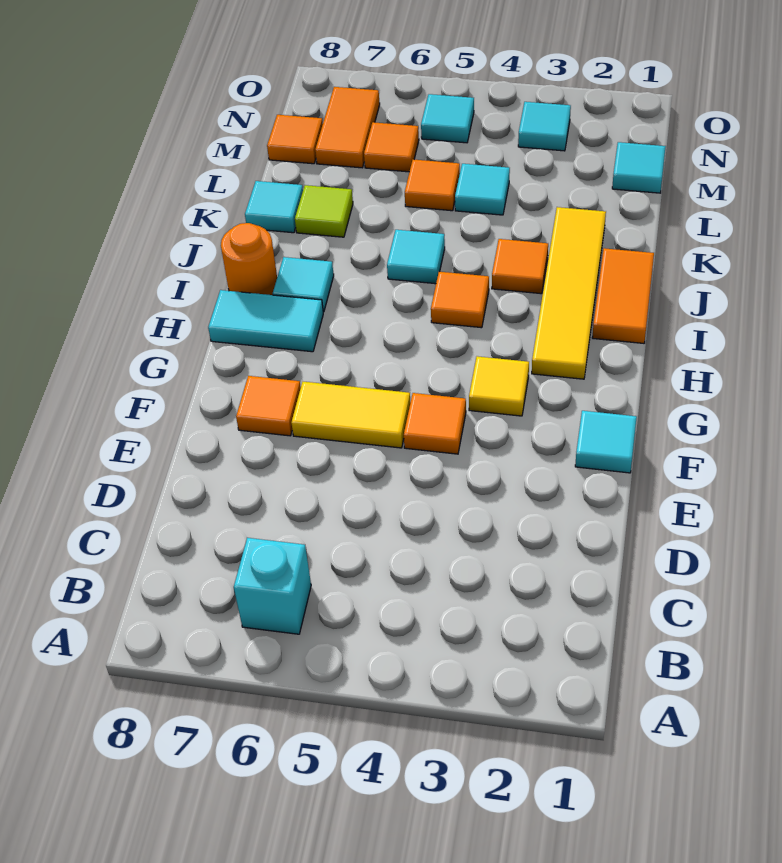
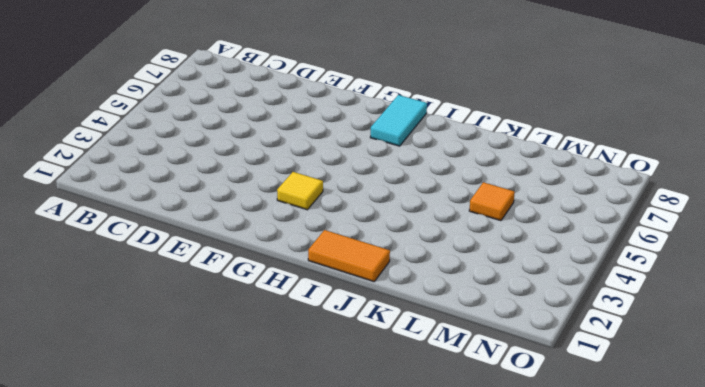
none -> cyan brick B6 level 1
none -> cyan tile F1 level 1
none -> orange tile F4 level 1

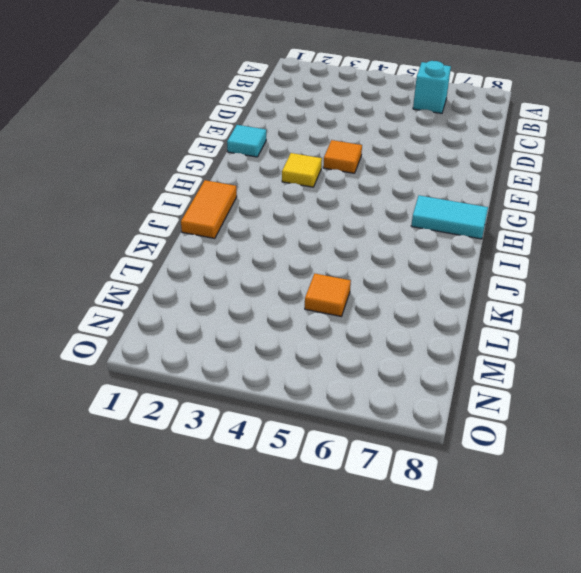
none -> yellow tile F5:F6 level 1
none -> orange tile F7 level 1
none -> yellow tile H2:K2 level 1

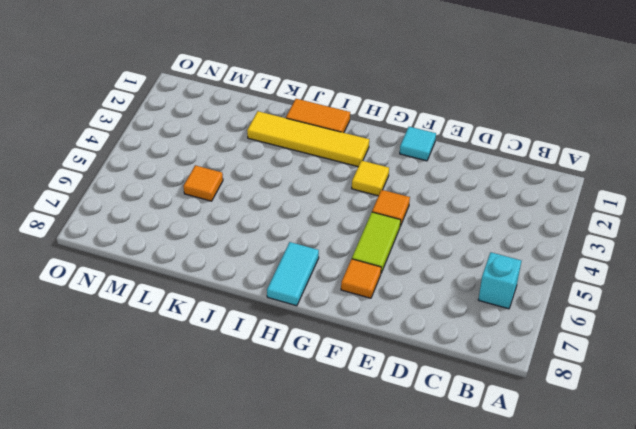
lime tile F5:F6 level 1 -> yellow tile F5:F6 level 1
none -> orange tile I4 level 1
none -> cyan tile I7 level 1
none -> orange round brick I8 level 1

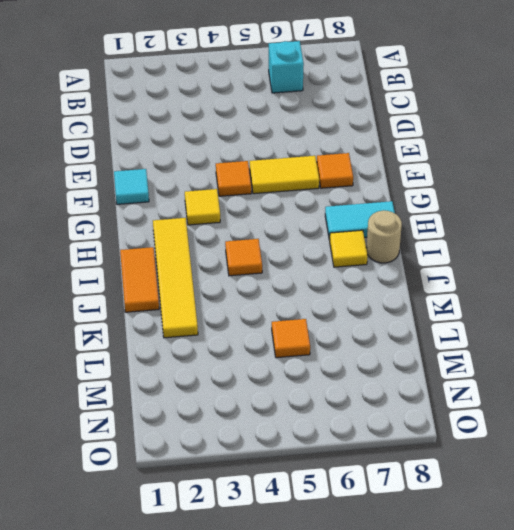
yellow tile I7 level 1 -> cyan tile I7 level 1
tan round brick I8 level 1 -> orange round brick I8 level 1
none -> orange tile J3 level 1
none -> cyan tile J5 level 1
none -> lime tile K7 level 1

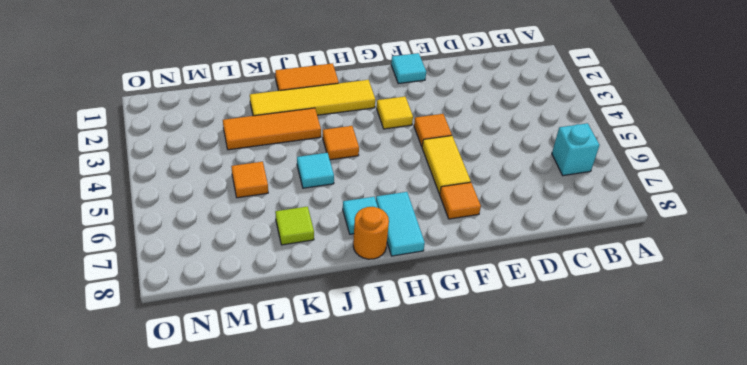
orange tile J3:L3 level 1 -> orange tile J3 level 1
none -> cyan tile K8 level 1
none -> cyan tile L4 level 1
none -> cyan tile M1 level 1

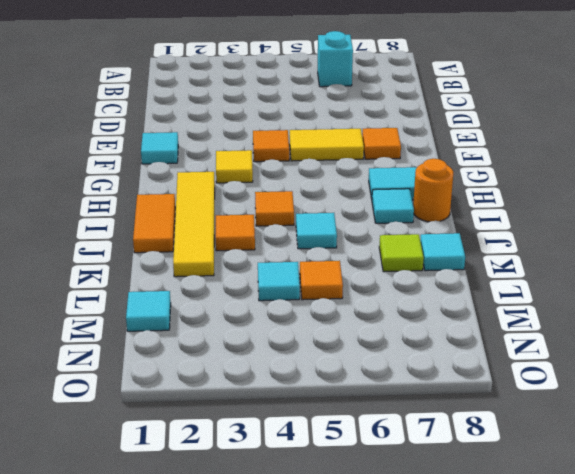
none -> orange tile M6 level 1
none -> orange tile M7:N7 level 1
none -> orange tile M8 level 1

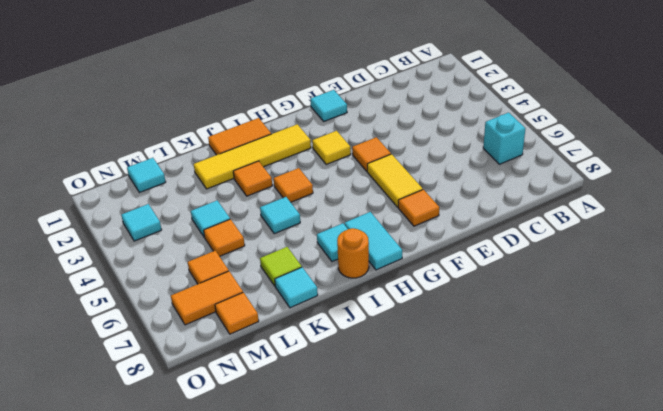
none -> cyan tile N5 level 1

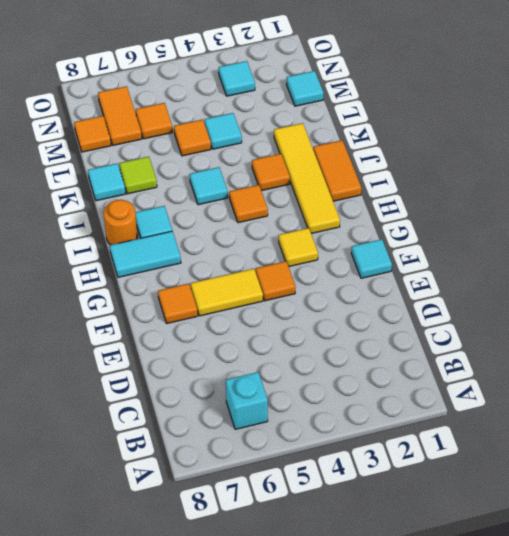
none -> cyan tile N5 level 1

